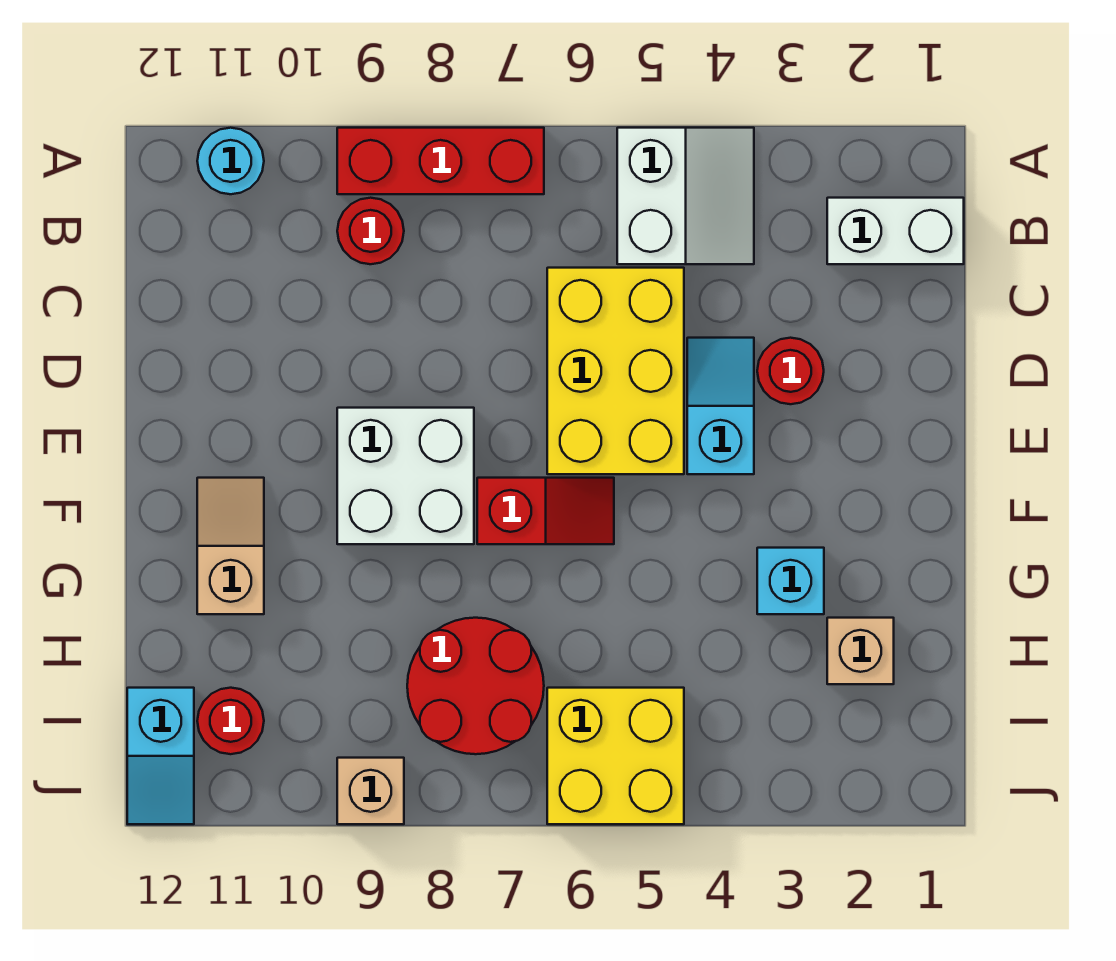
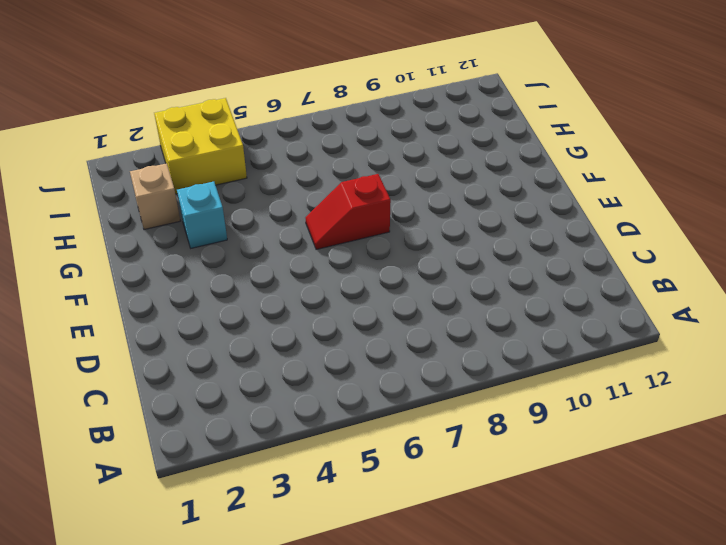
yellow brick I3:J4 level 1 -> yellow brick I5:J6 level 1
none -> white slope A4:B5 level 1 top 5
none -> red brick A7:A9 level 1
none -> cyan round brick A11 level 1

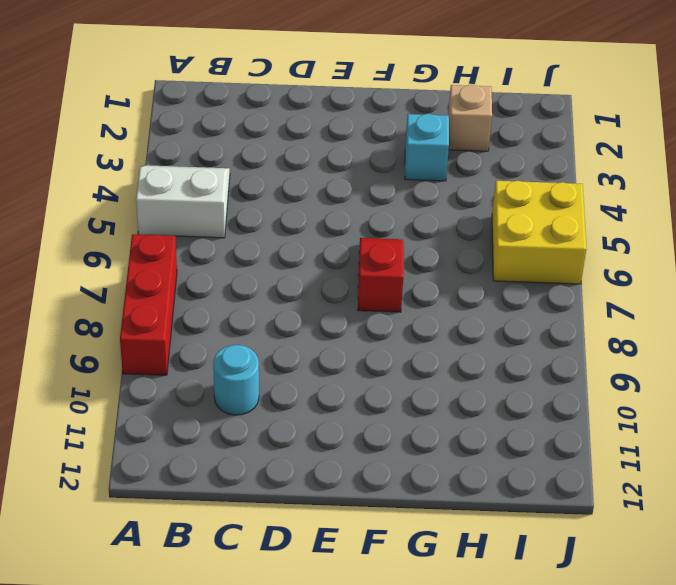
cyan round brick C10 level 1 -> cyan round brick A11 level 1
none -> white brick B1:B2 level 1
none -> red round brick B9 level 1
none -> yellow brick C5:E6 level 1

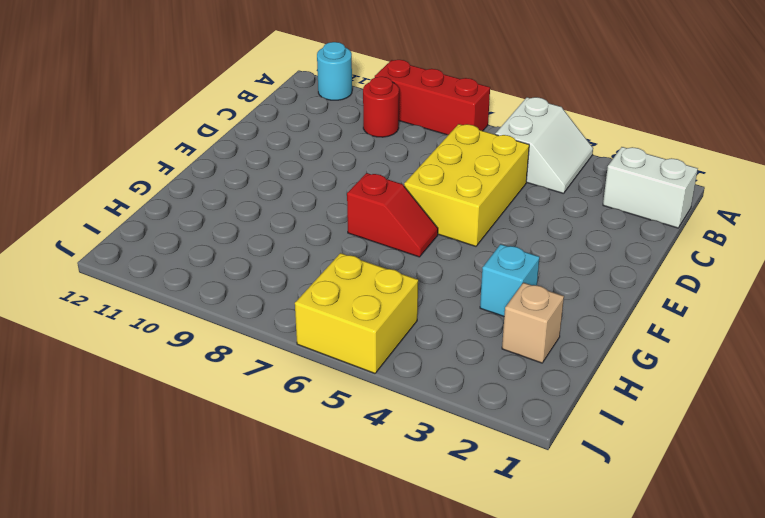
none -> red round brick D3 level 1
none -> cyan slope D4:E4 level 1 top E
none -> white brick E8:F9 level 1

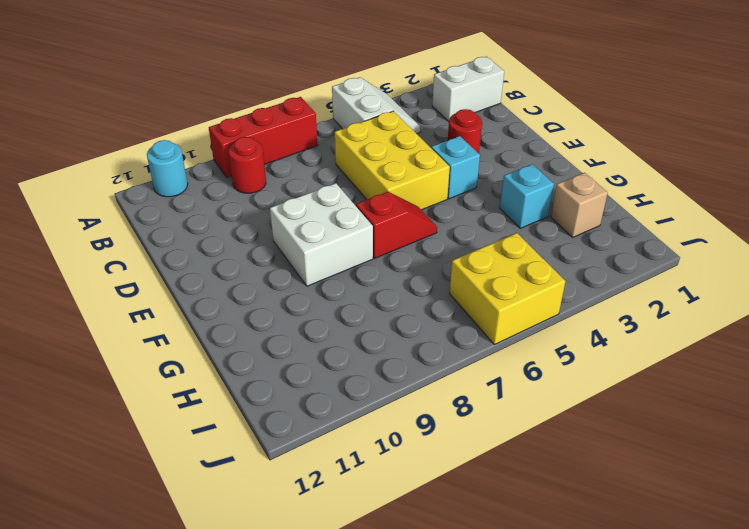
none -> tan slope F11:G11 level 1 top G
none -> red round brick H7:I8 level 1
none -> red round brick I11 level 1

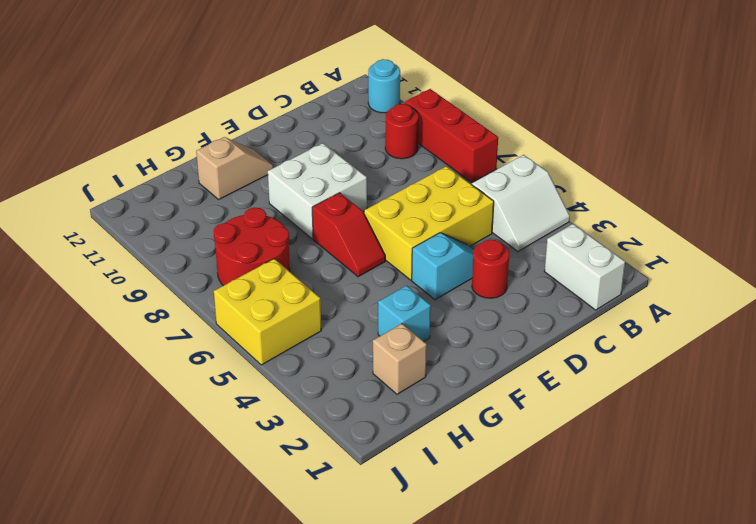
none -> red round brick I11 level 1
none -> cyan slope I12:J12 level 1 top I
none -> tan brick J9 level 1

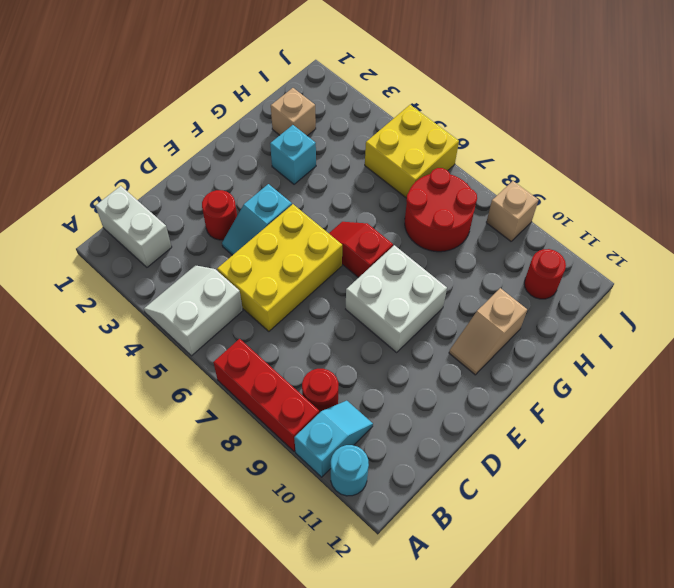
cyan slope A10:B10 level 1 top A -> cyan slope I12:J12 level 1 top I

